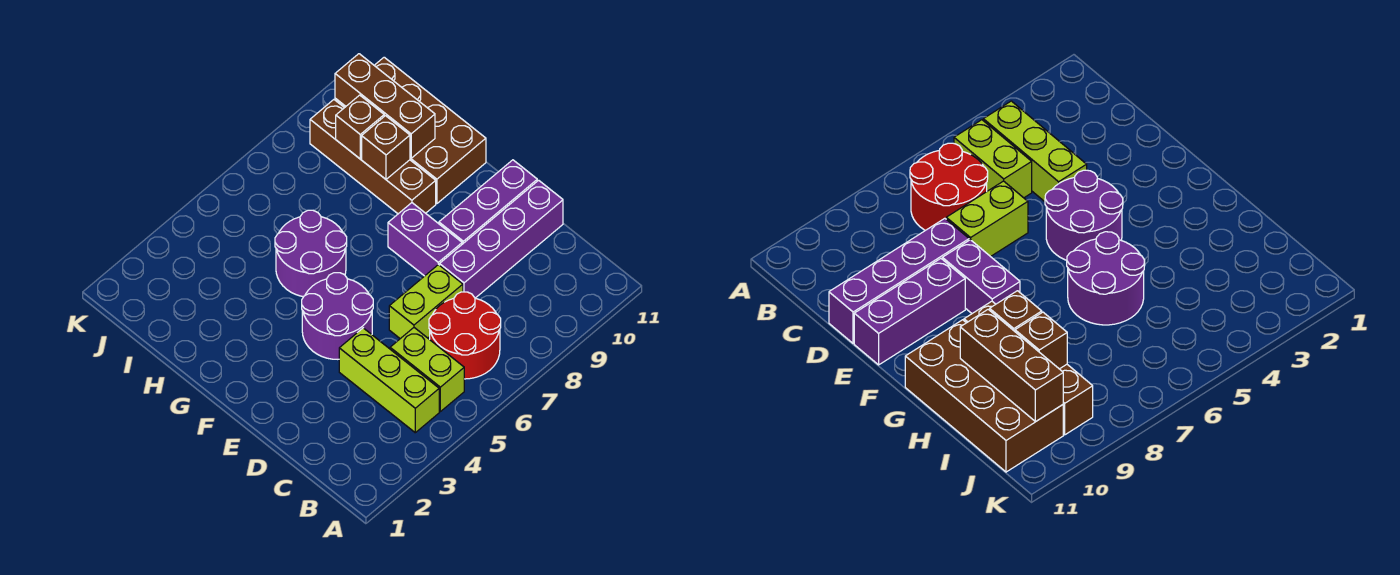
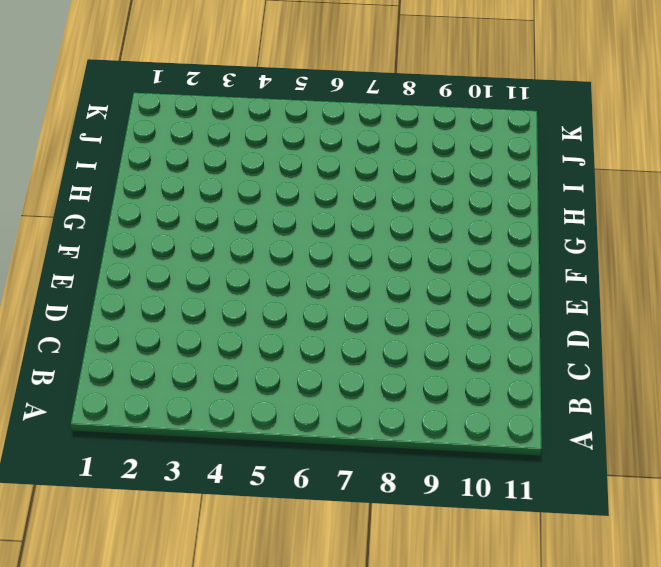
none -> lime brick B4:D4 level 1
none -> lime brick B5:C5 level 1
none -> red round brick B6:C7 level 1

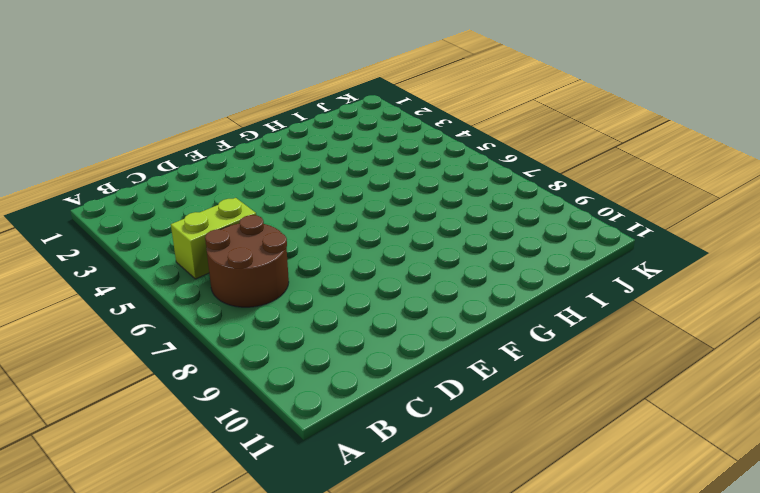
brown round brick B6:C7 level 1 -> red round brick B6:C7 level 1
none -> lime brick B4:D4 level 1
none -> lime brick D6:D7 level 1
none -> purple brick D8:D11 level 1

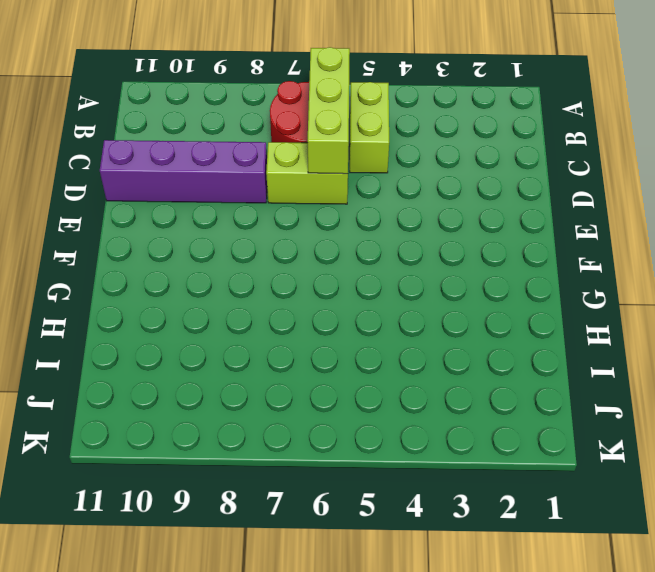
lime brick B6:D6 level 2 -> lime brick B4:D4 level 1
none -> purple round brick E4:F5 level 1
none -> purple brick E8:F8 level 1
none -> purple brick E9:E11 level 1

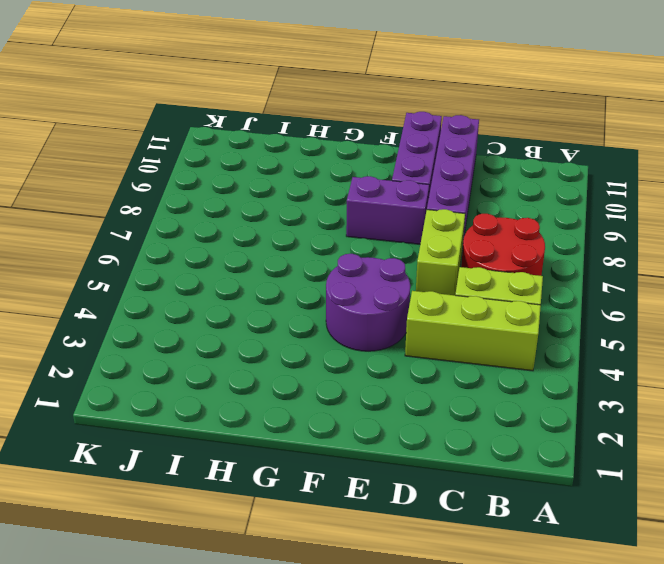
none -> purple round brick G5:H6 level 1
none -> brown brick G9:J9 level 1
none -> brown brick G10:J11 level 1

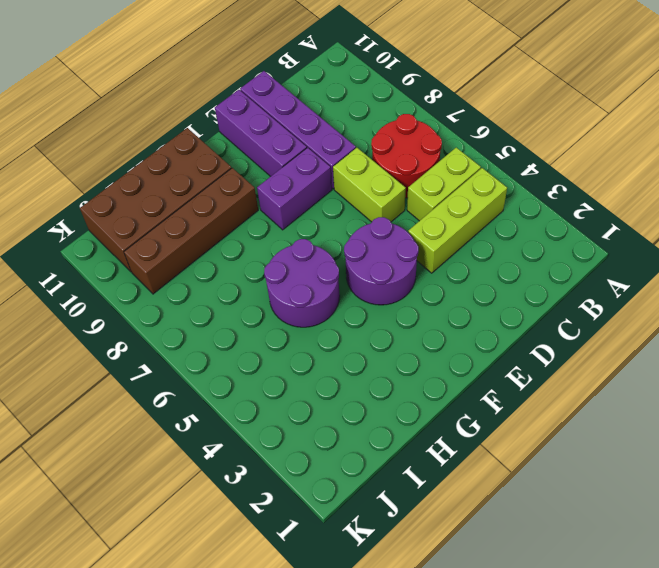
none -> brown brick H9 level 2
none -> brown brick H10:J10 level 2
none -> brown brick I9 level 2

